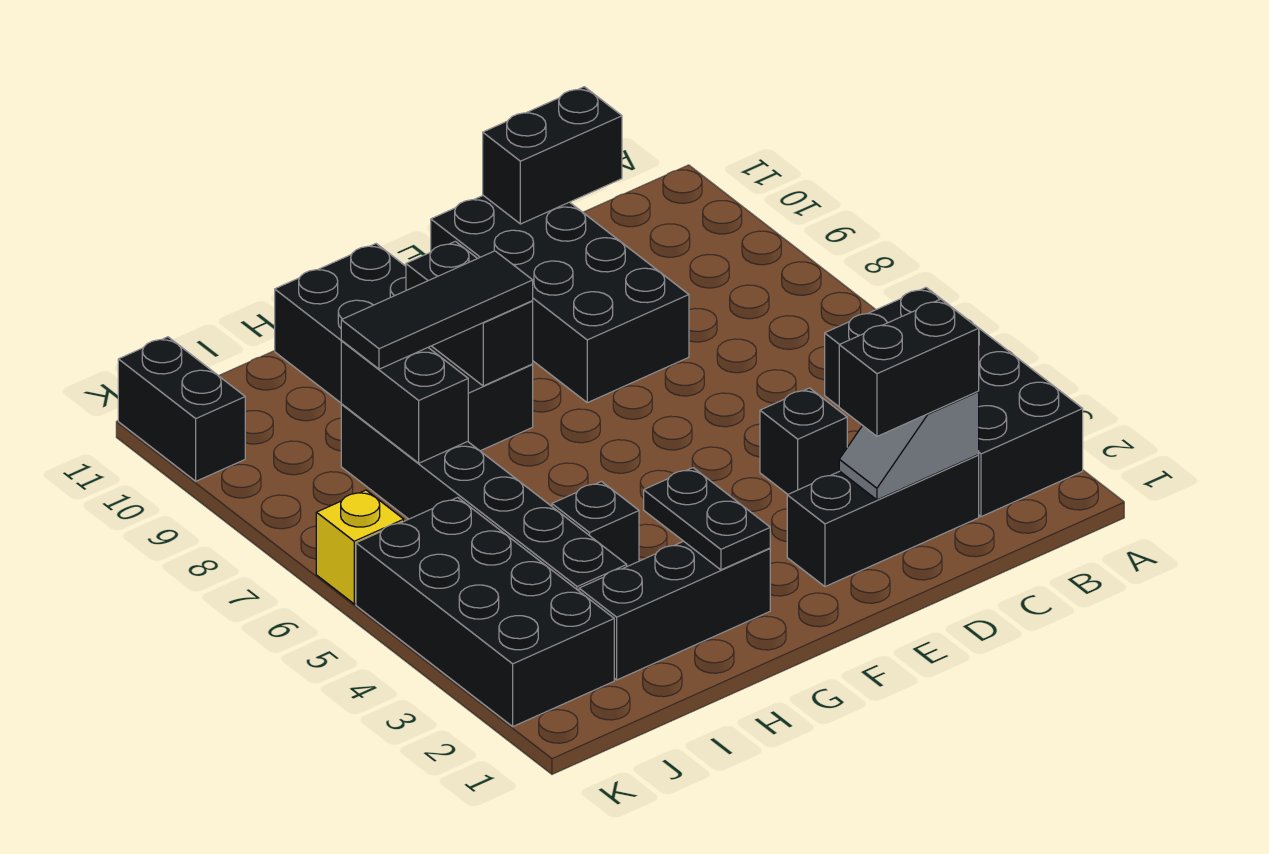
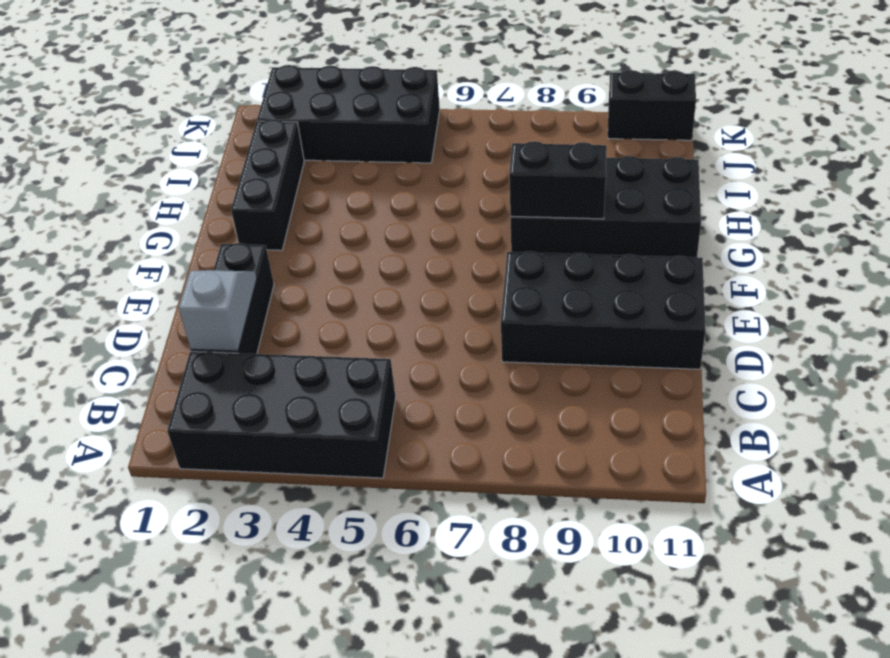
none -> black brick D4 level 1
none -> black brick H4 level 1
none -> black brick I3:I8 level 1

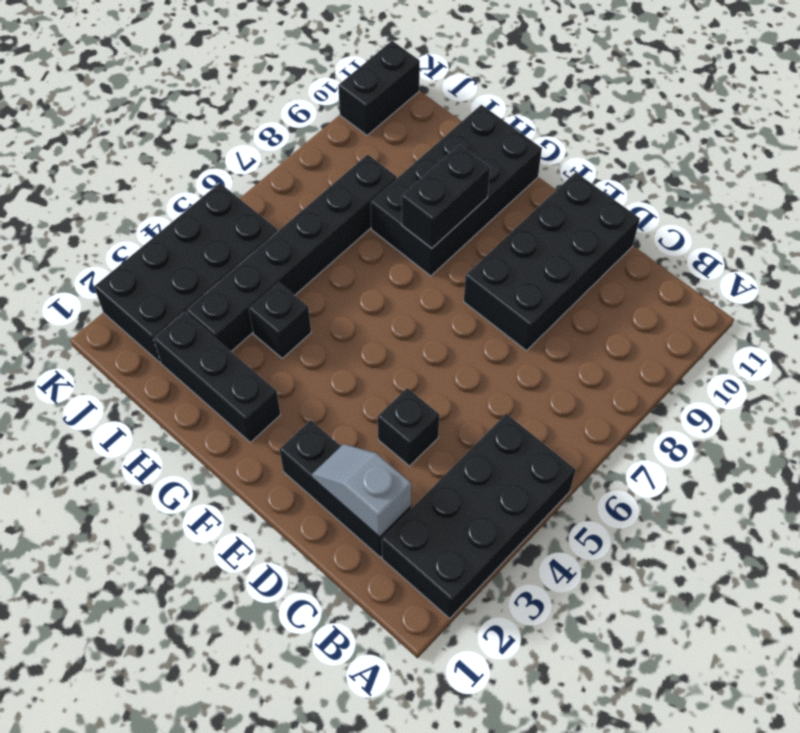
none -> yellow brick K6 level 1
none -> black brick C11:D11 level 2
none -> black plate G2:G3 level 2

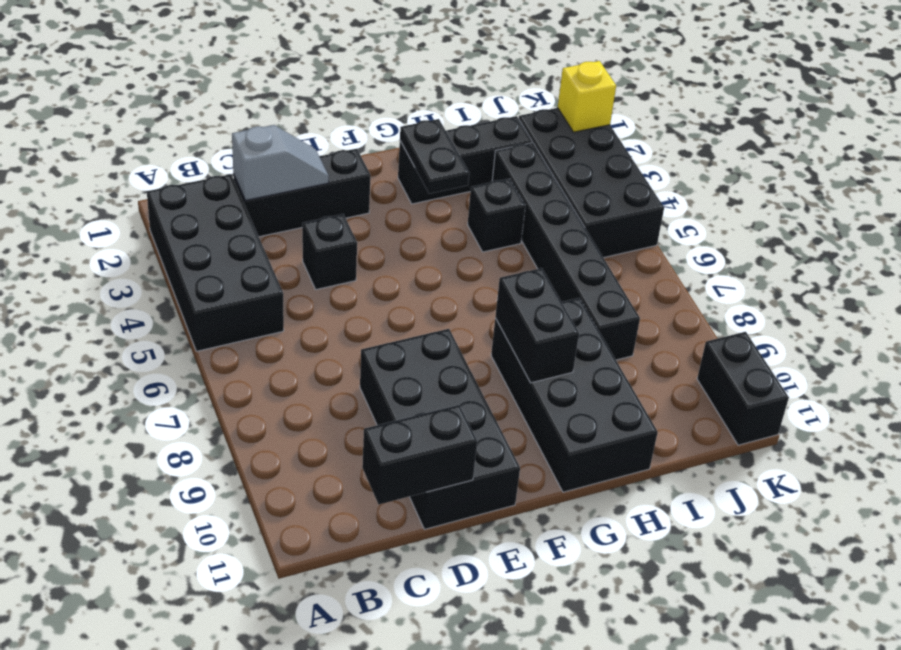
yellow brick K2 level 2 -> yellow brick K6 level 1
none -> black brick I7:I8 level 2
none -> black brick C2:D2 level 3
none -> black tile G8:I8 level 3

